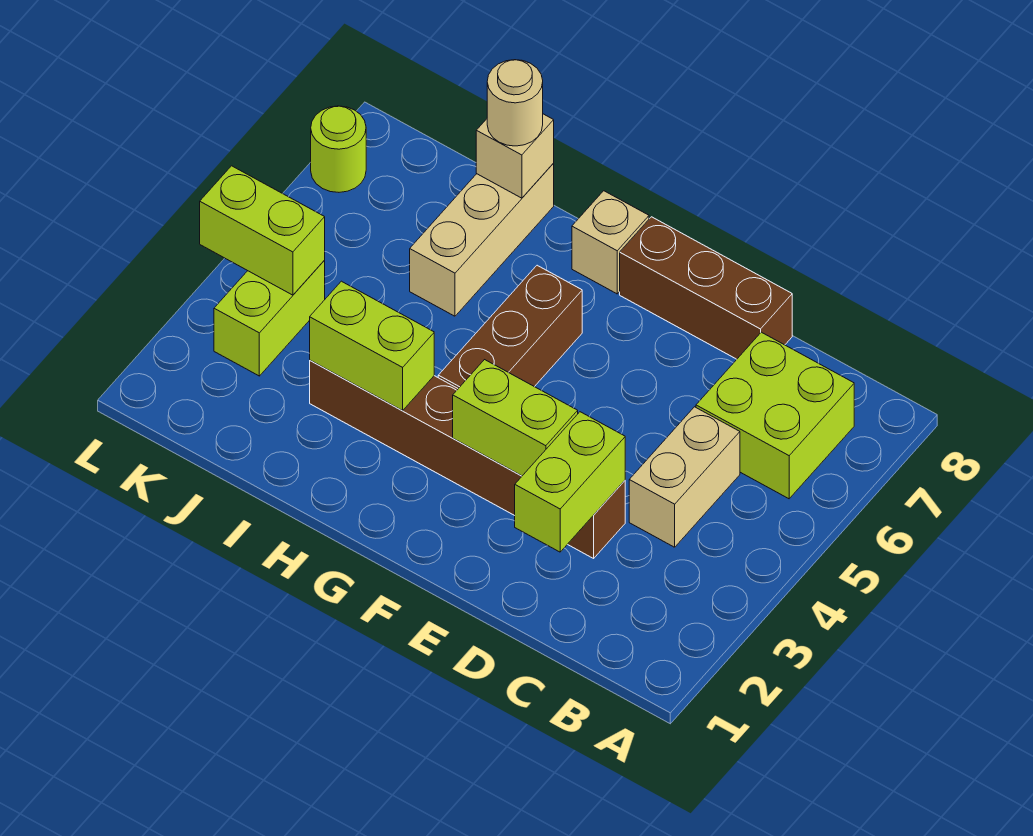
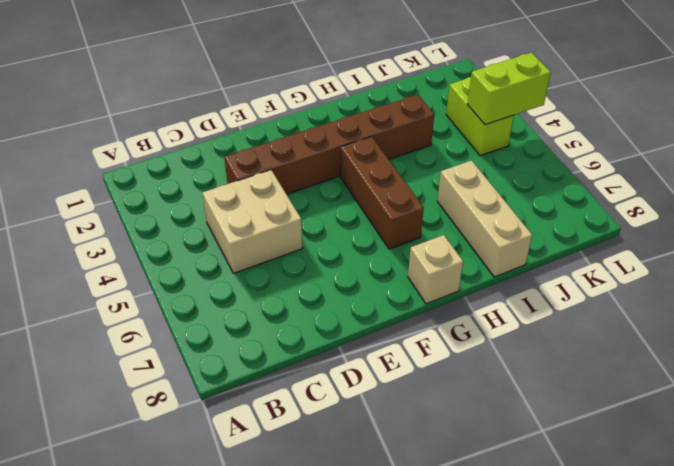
tan brick C4:D5 level 1 -> tan brick C4:C5 level 1
none -> lime brick B6:C7 level 1
none -> brown brick D8:F8 level 1
none -> lime round brick L7 level 1

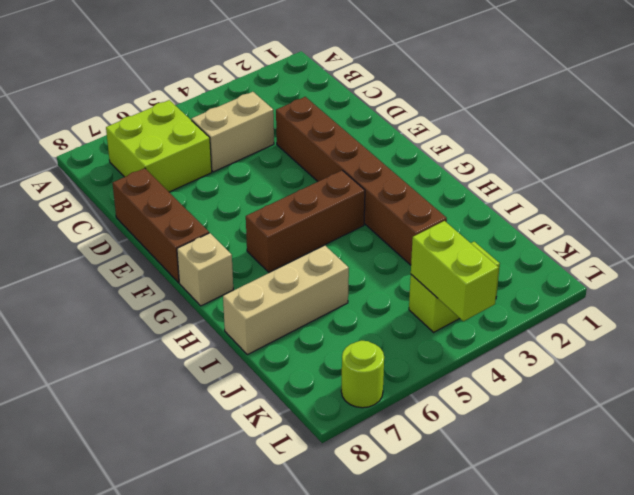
none -> lime brick D2:D3 level 2
none -> lime brick E3:F3 level 2
none -> lime brick H3:I3 level 2

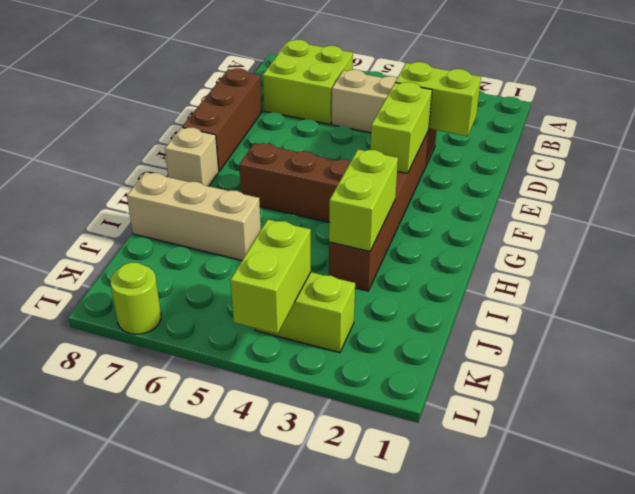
none -> tan brick I8 level 2
none -> tan round brick I8 level 3

